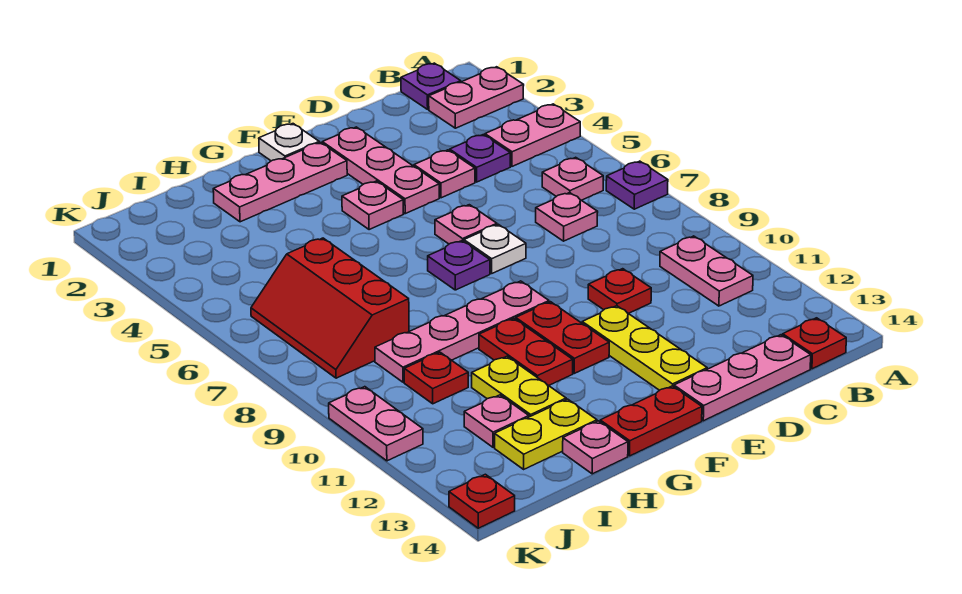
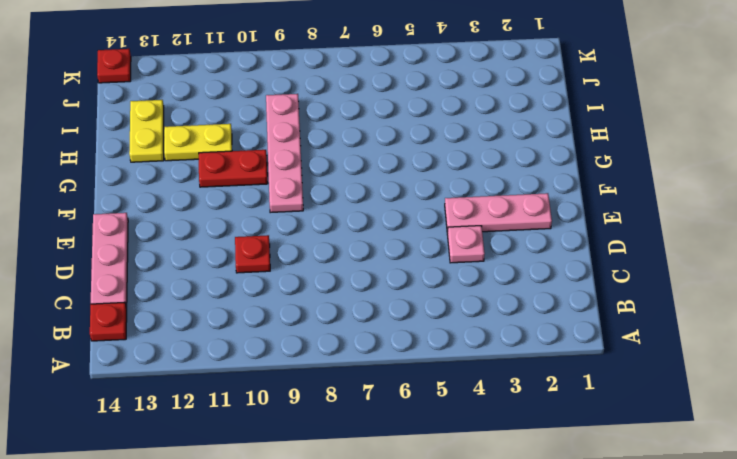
none -> pink plate A2:B2 level 1
none -> pink plate A4:B4 level 1
none -> purple plate A7 level 1
none -> purple plate B1 level 1

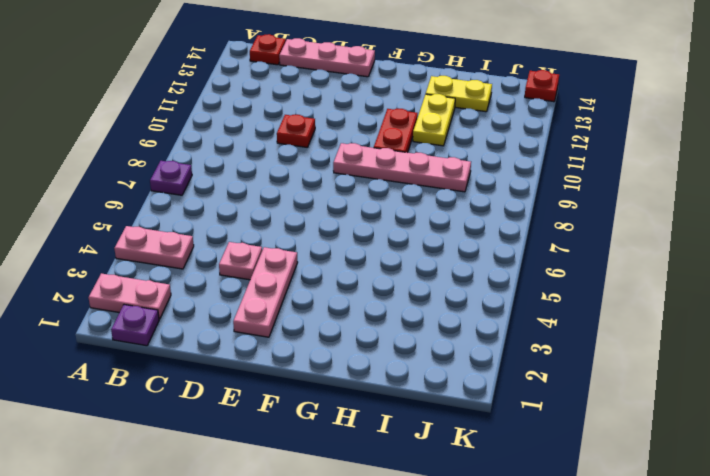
none -> pink plate B6 level 1
none -> pink plate B10:B11 level 1
none -> purple plate C4 level 1
none -> pink plate C7 level 1

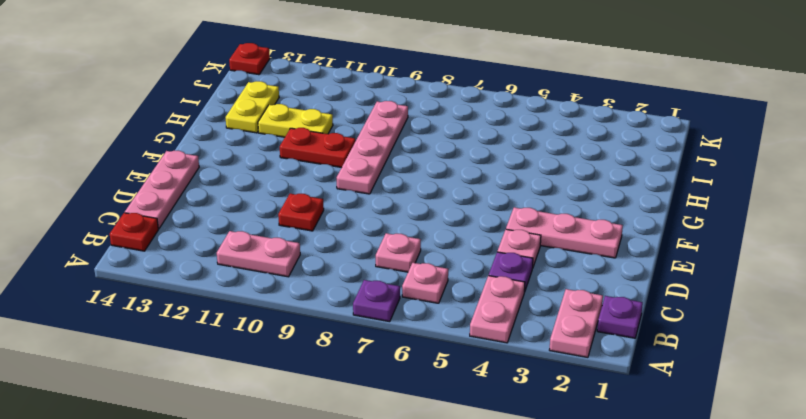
none -> pink plate E6 level 1
none -> white plate E7 level 1
none -> yellow plate E11:E13 level 1
none -> white plate F1 level 1

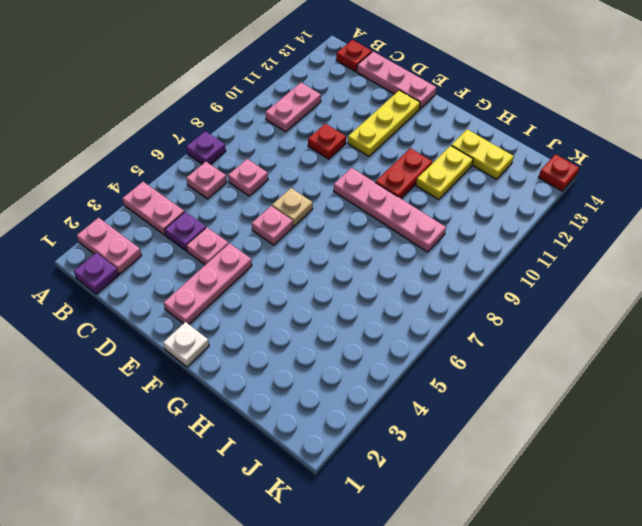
tan plate E7 level 1 -> white plate E7 level 1
none -> pink plate F2:H2 level 1
none -> pink plate F4 level 1
none -> purple plate F7 level 1
none -> red plate F10:F11 level 1

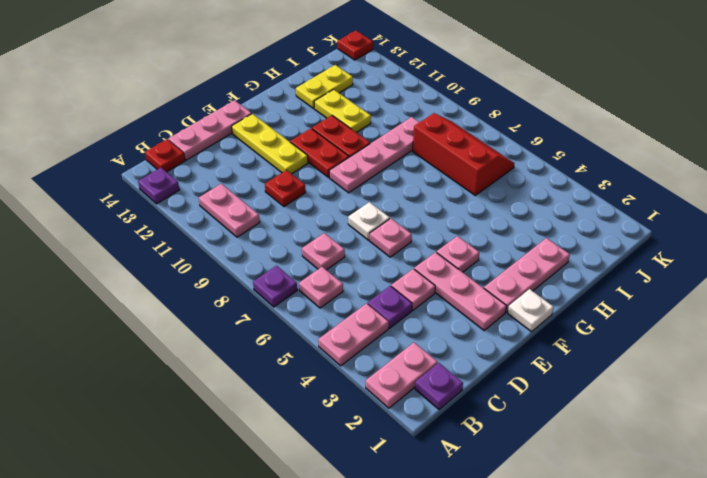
purple plate A13 level 1 -> purple plate F7 level 1
none -> red plate F14:G14 level 1
none -> pink plate H14 level 1
none -> red plate I10 level 1
none -> pink plate I12 level 1

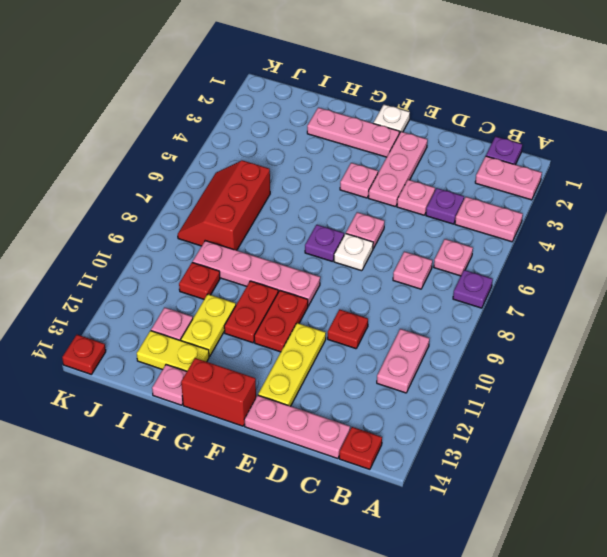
red brick F14:G14 level 1 -> red plate F14:G14 level 1
none -> pink plate K10:K11 level 1

